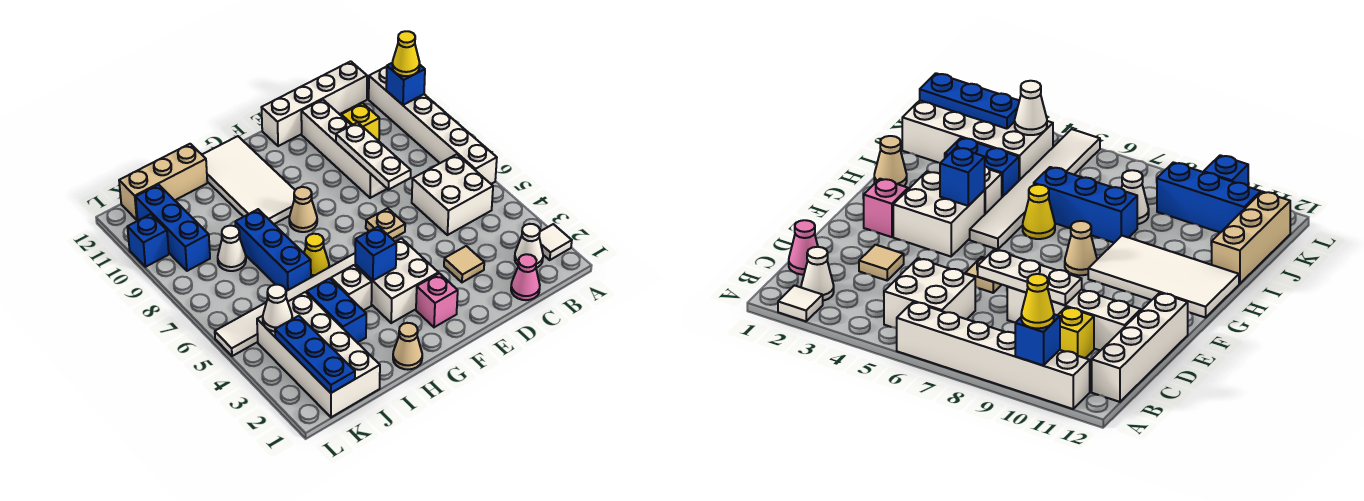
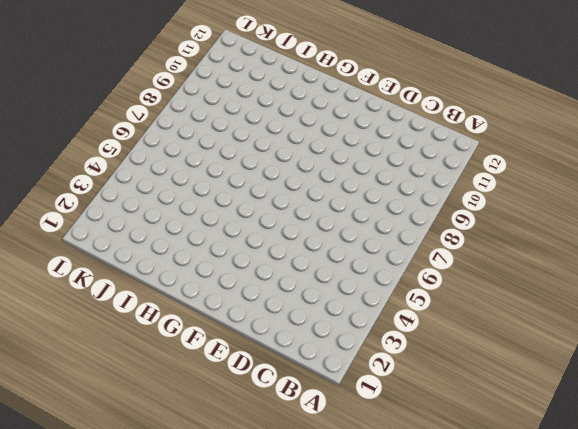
none -> white tile A2 level 1
none -> white brick A6:A11 level 1
none -> white cone B2 level 1
none -> white brick B5:C6 level 1

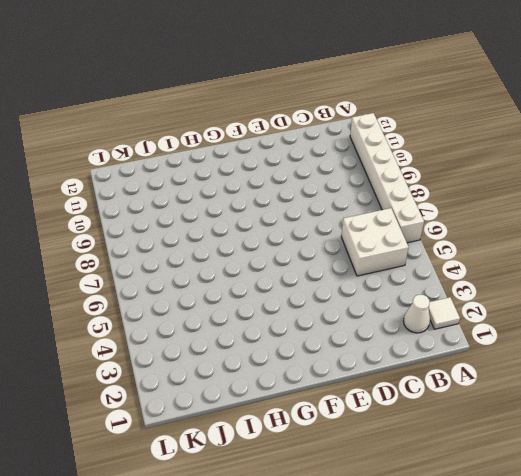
none -> white brick B12:E12 level 1
none -> pink cone C1 level 1
none -> yellow brick C10 level 1
none -> tan tile D3 level 1

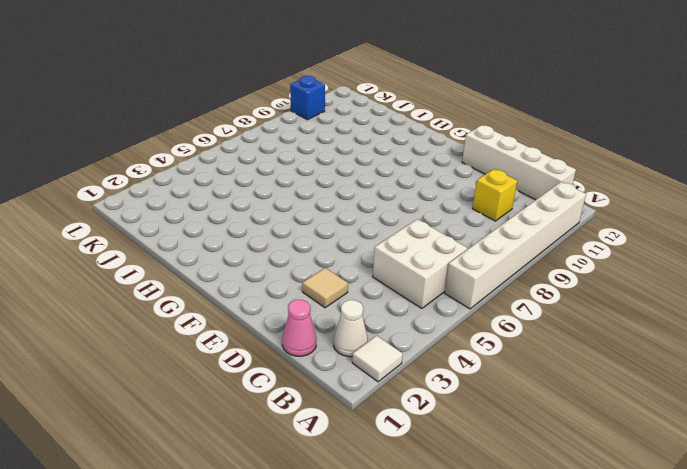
none -> white brick D8:D11 level 1
none -> tan plate E6 level 1
none -> pink brick F2 level 1
none -> white brick F3:G4 level 1

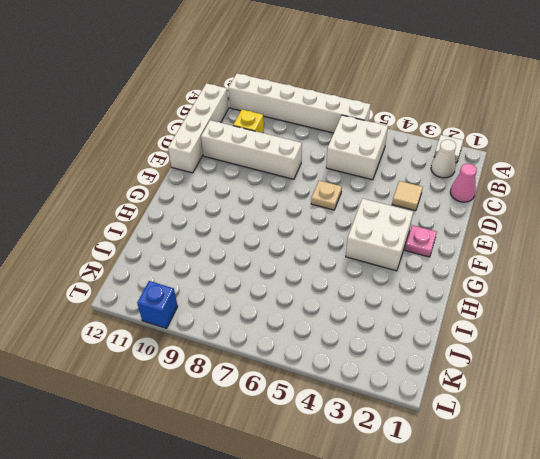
pink plate F2 level 1 -> pink brick F2 level 1
none -> white tile G5:L5 level 1
none -> tan cone G8 level 1
none -> white tile G9:H12 level 1
none -> tan cone H1 level 1

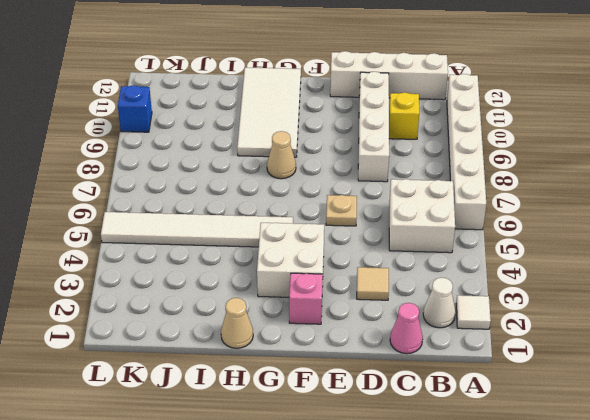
none -> white brick H4 level 1
none -> yellow cone H6 level 1
none -> blue brick I3:I4 level 1
none -> blue brick I6:I8 level 1

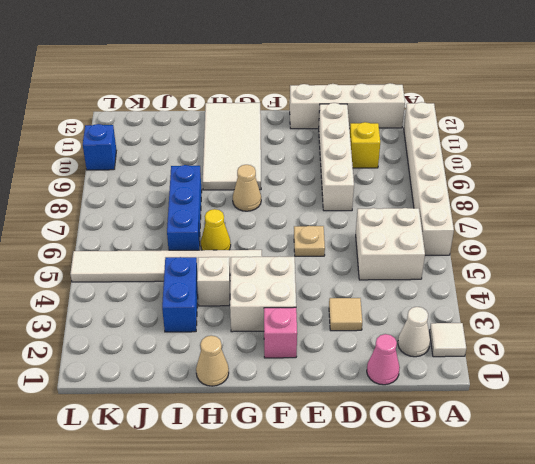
none -> tan brick I12:K12 level 1
none -> white brick J1:K4 level 1
none -> white cone J8 level 1
none -> blue brick K9:K11 level 1

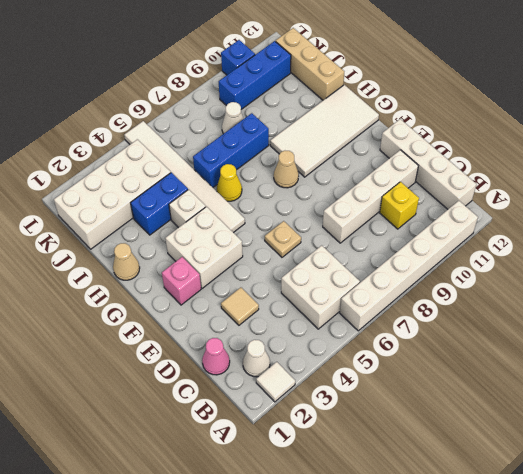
none -> blue brick A10 level 2
none -> white plate D7:D9 level 2
none -> blue brick G4 level 2
none -> blue plate K1:K3 level 2

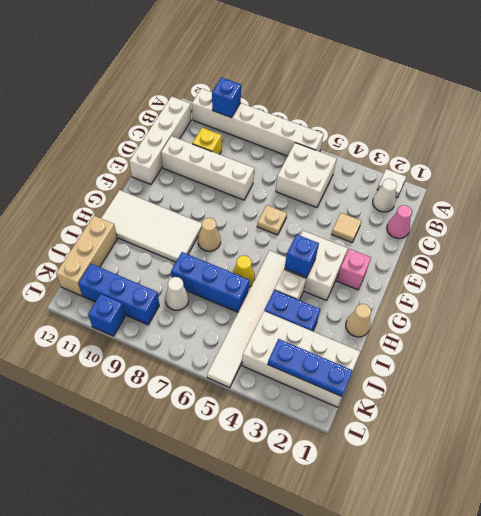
none -> white plate D7:D9 level 2
none -> white cone K4 level 2
none -> yellow cone A10 level 3

